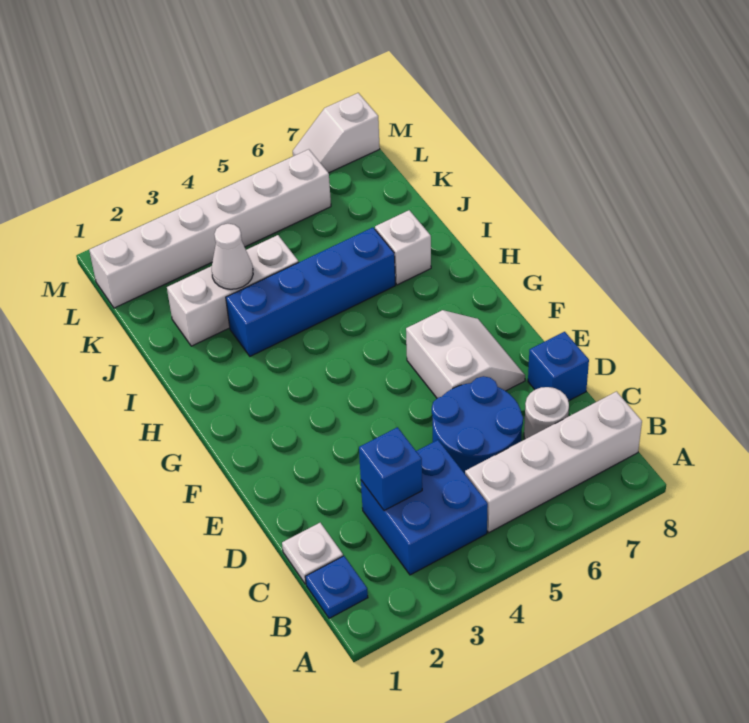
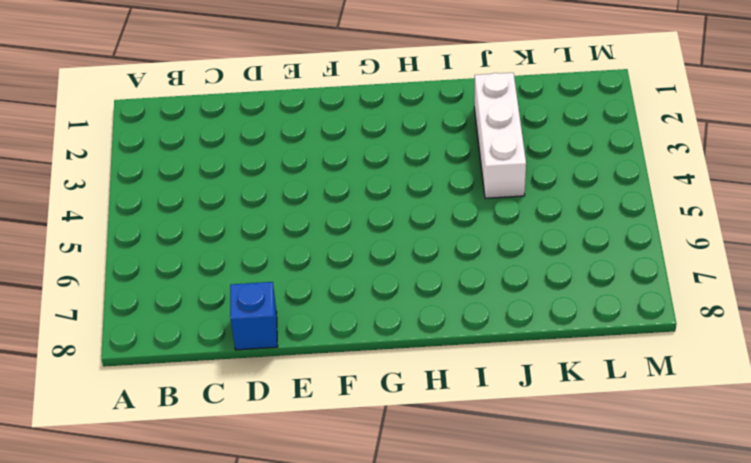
none -> blue plate B1 level 1
none -> blue brick B3:C4 level 1
none -> white brick B5:B8 level 1

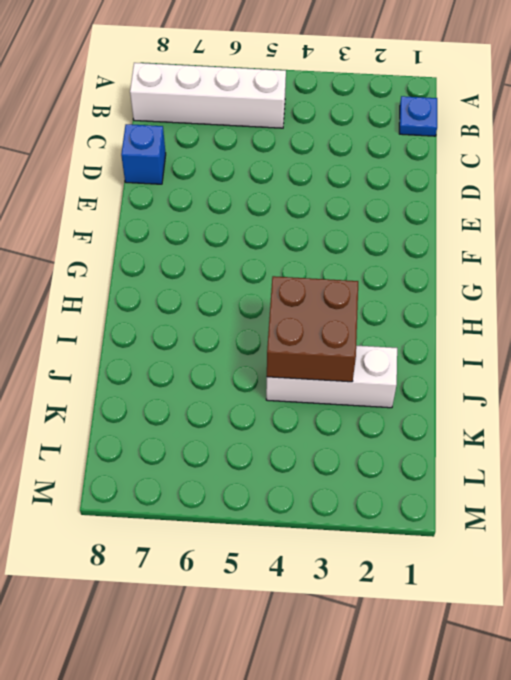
brown brick I3:J4 level 2 -> white cone J3 level 2
none -> blue brick B3:C4 level 1
none -> white plate C1 level 1
none -> blue round brick C5:D6 level 1

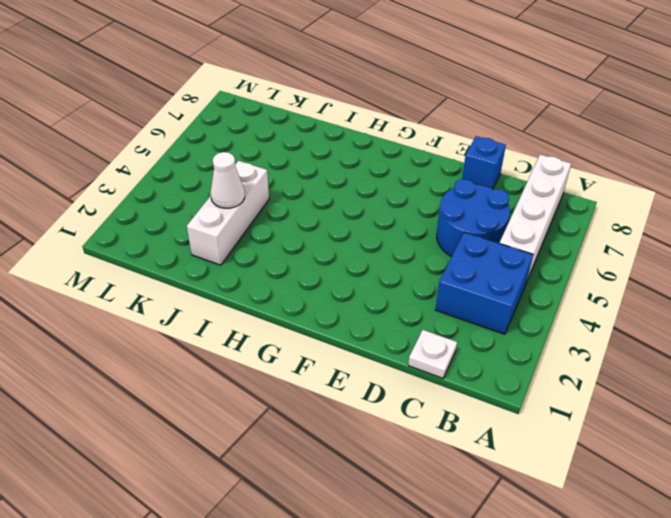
none -> blue plate B1 level 1
none -> white round brick C7 level 1
none -> white slope E6:F7 level 1 top 6

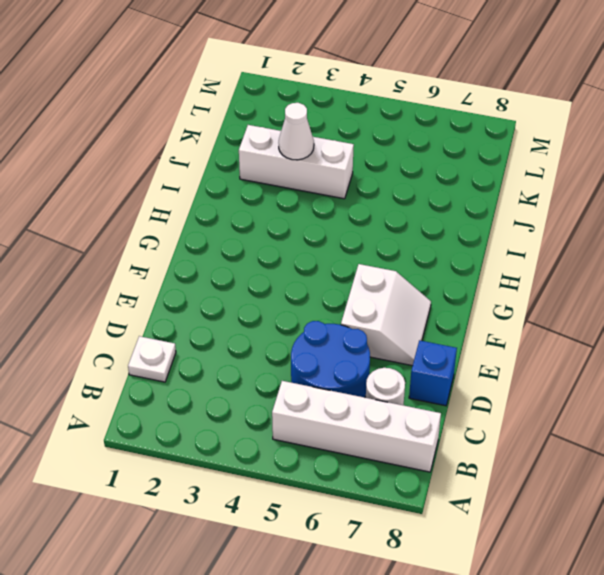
none -> blue plate B1 level 1
none -> blue brick B3:C4 level 1
none -> blue brick I3:I6 level 1

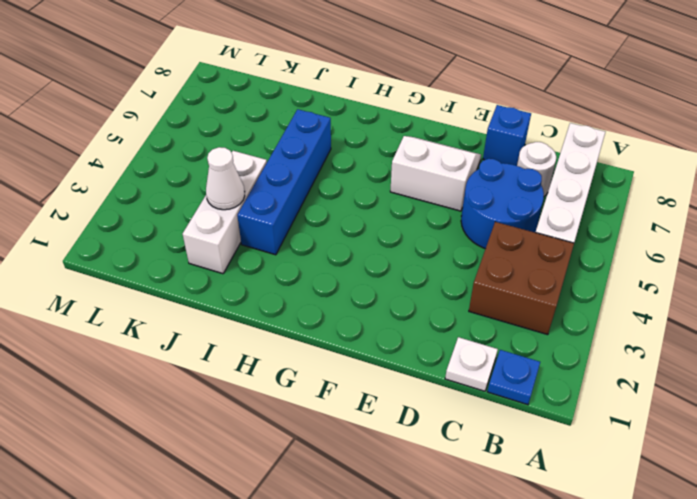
brown brick B3:C4 level 1 -> blue brick B3:C4 level 1
none -> white brick I7 level 1
none -> white brick L1:L6 level 1
none -> white slope M7:M8 level 1 top 8

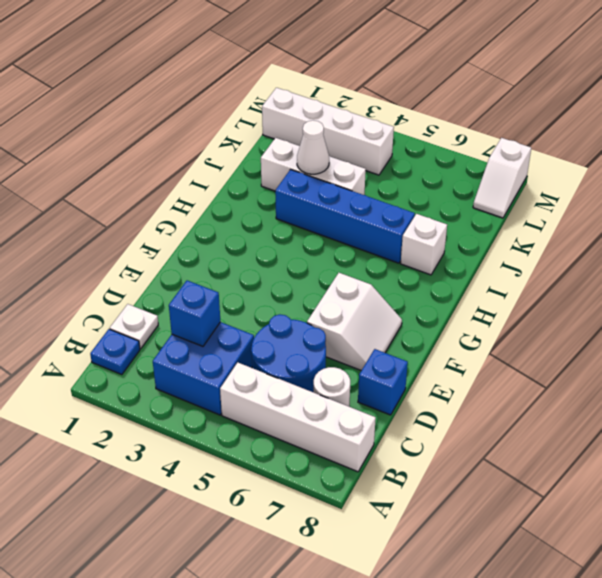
white brick L1:L4 level 1 -> white brick L1:L6 level 1
white slope L8:M8 level 1 top M -> white slope M7:M8 level 1 top 8

